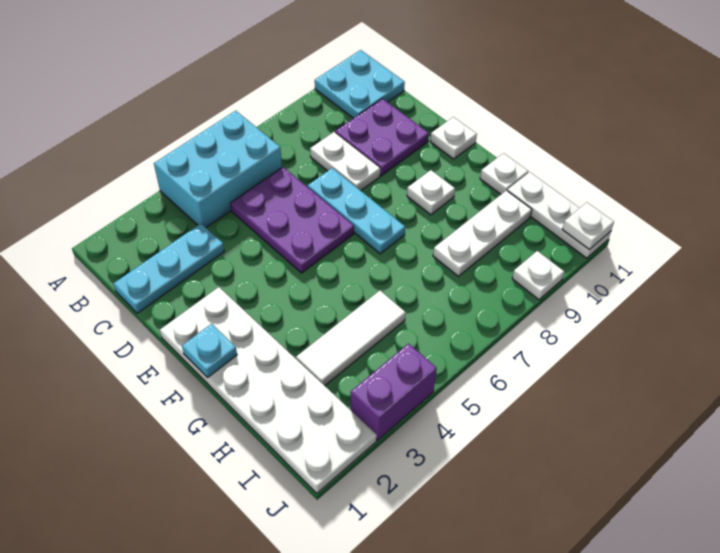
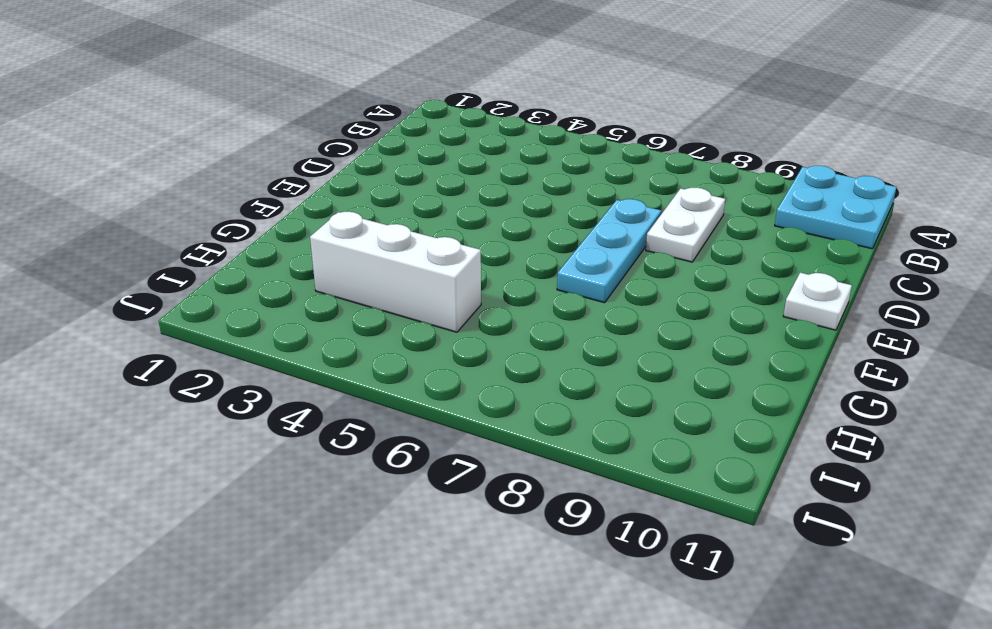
white brick H3:H5 level 1 -> white tile H3:H5 level 1
none -> cyan brick A4:B6 level 1
none -> cyan plate C1:C3 level 1
none -> purple plate C5:E6 level 1

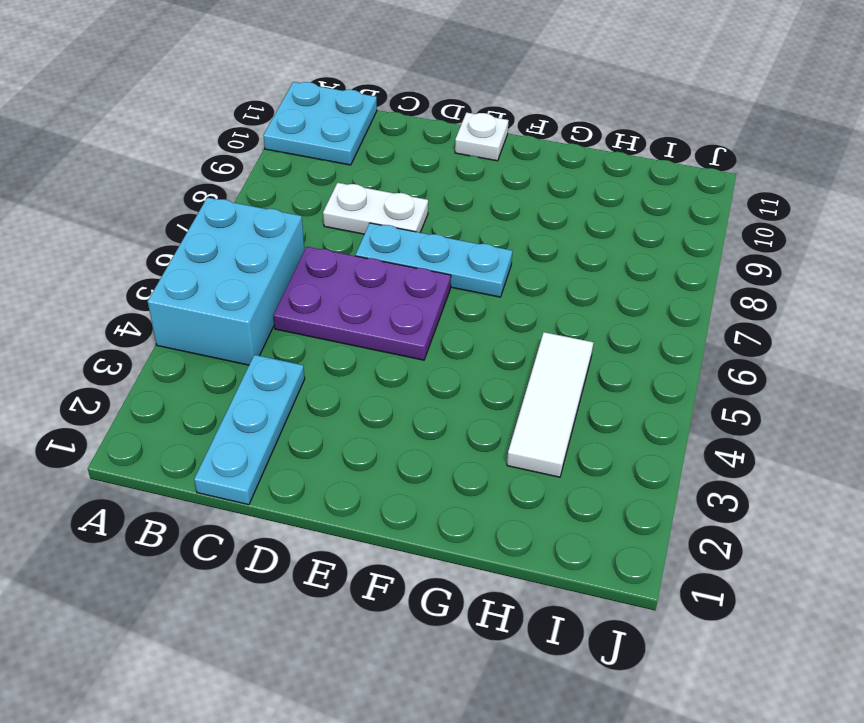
none -> purple plate C9:D10 level 1
none -> white plate E1:J2 level 1
none -> white plate F9 level 1

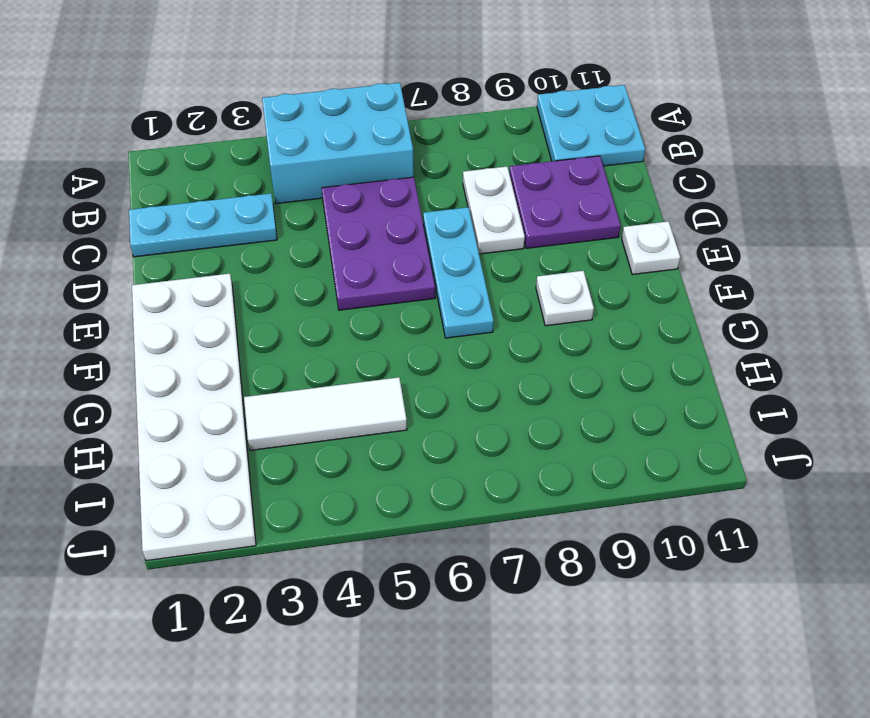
none -> white plate G11 level 1
none -> white plate H8:H10 level 1
none -> white plate H11:J11 level 1

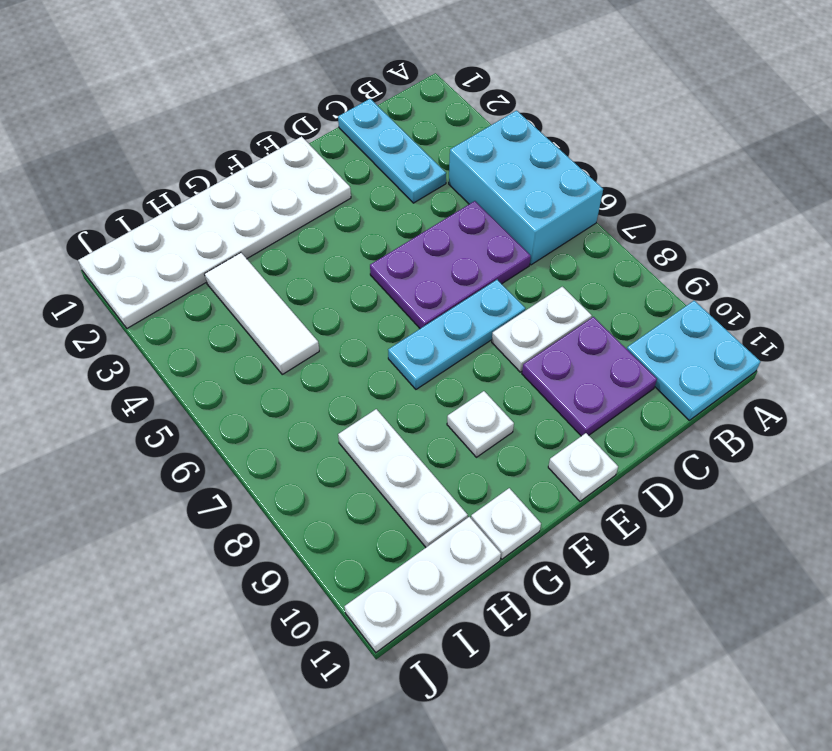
none -> purple brick J3:J4 level 1
none -> white plate J9 level 1
none -> cyan plate F1 level 2

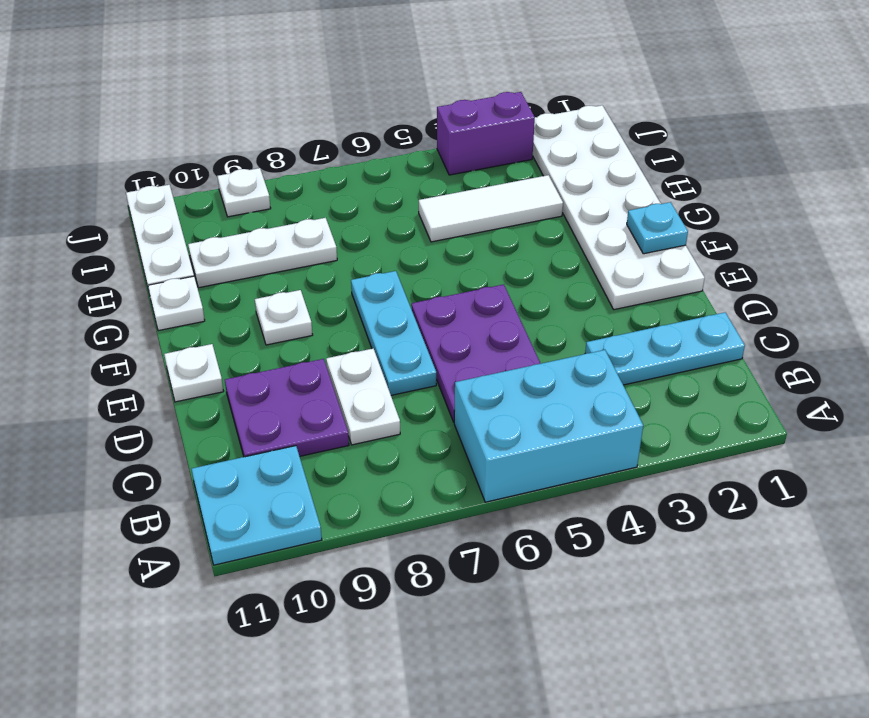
none -> white plate J11 level 2

